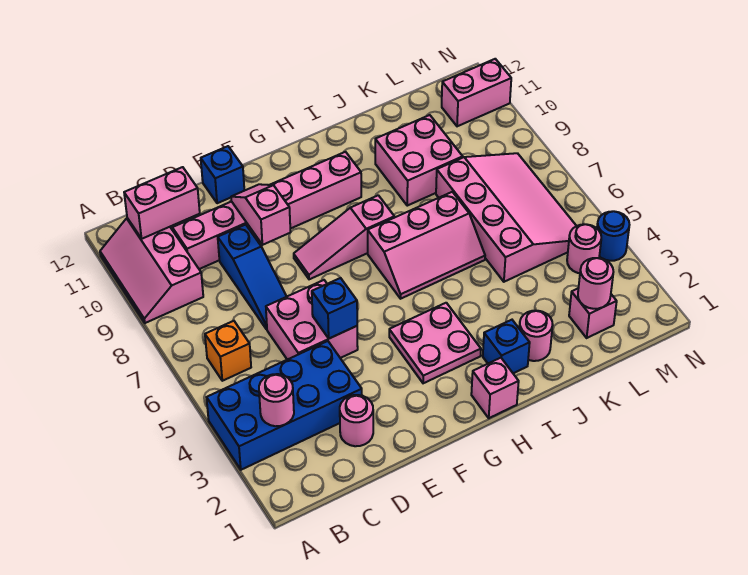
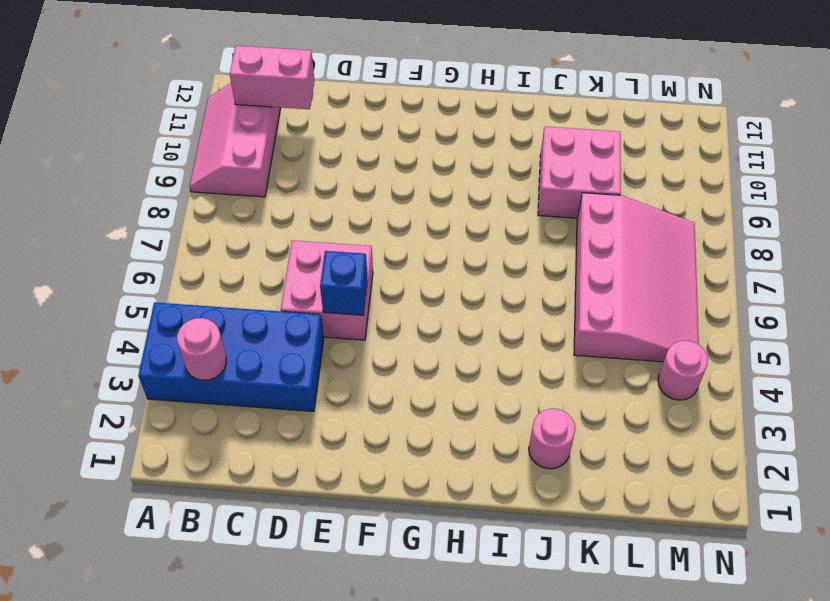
none -> orange brick B6 level 1
none -> pink brick C10:H10 level 1
none -> pink round brick D2 level 1

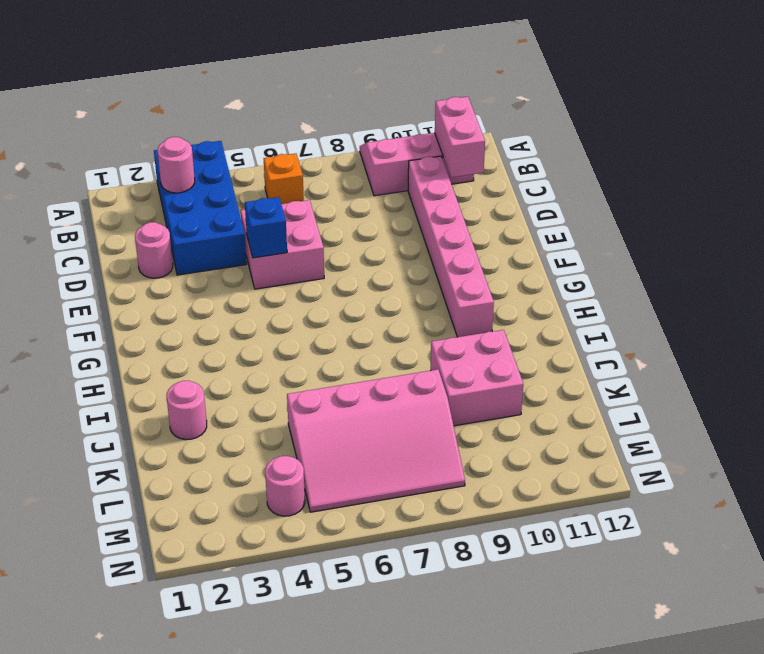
none -> blue slope D7:D9 level 1 top 9
none -> blue brick E12 level 1
none -> pink slope F8:H8 level 1 top H

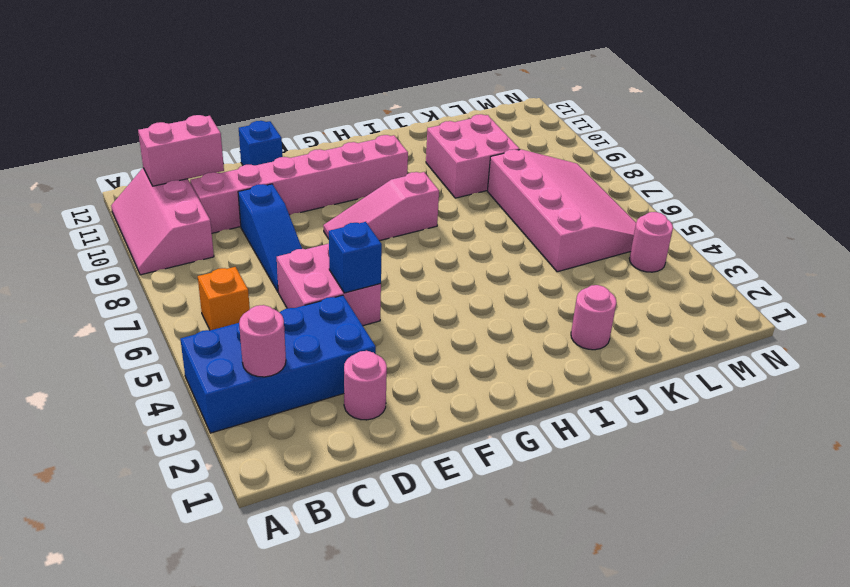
none -> pink plate G3:H4 level 1
none -> pink brick H1 level 1
none -> pink slope H6:J7 level 1 top 7

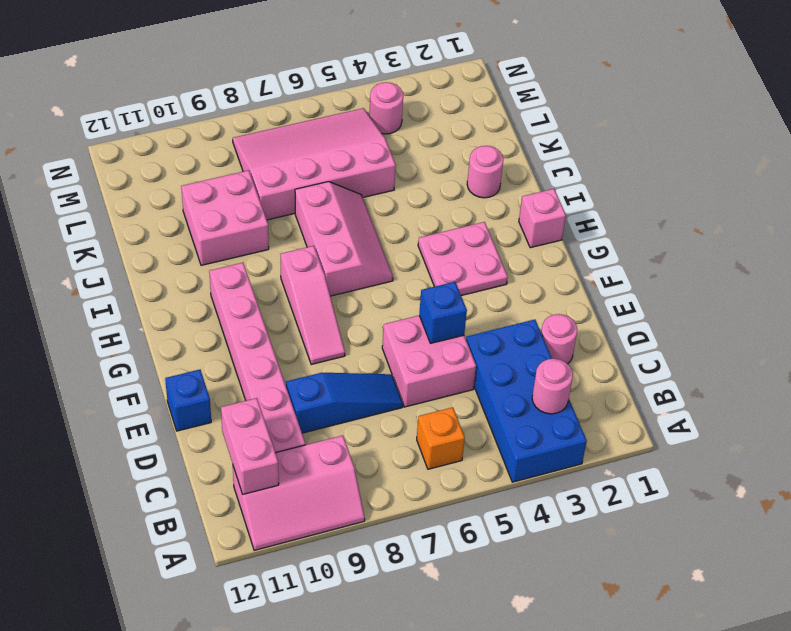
none -> blue brick I2 level 1
none -> pink brick L2 level 1
none -> pink brick M11:N11 level 1

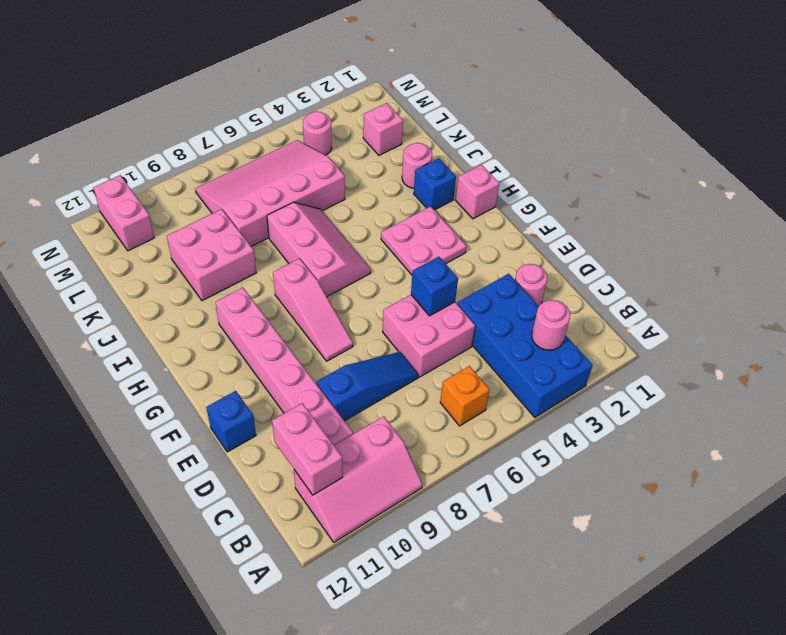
none -> blue round brick N4 level 1
none -> pink slope E9:E10 level 2 top 9
none -> pink round brick L2 level 2

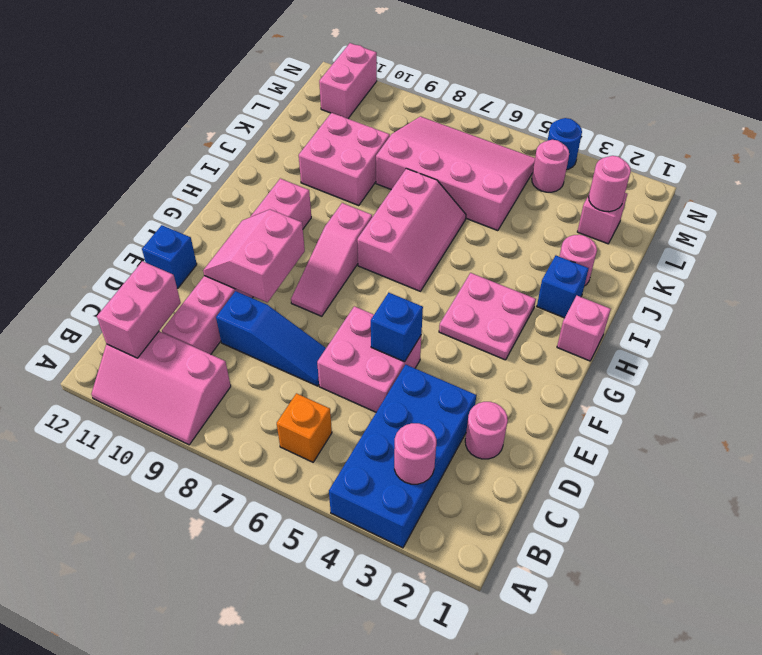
pink slope E9:F10 level 2 top 9 -> pink slope E9:E10 level 2 top 9

